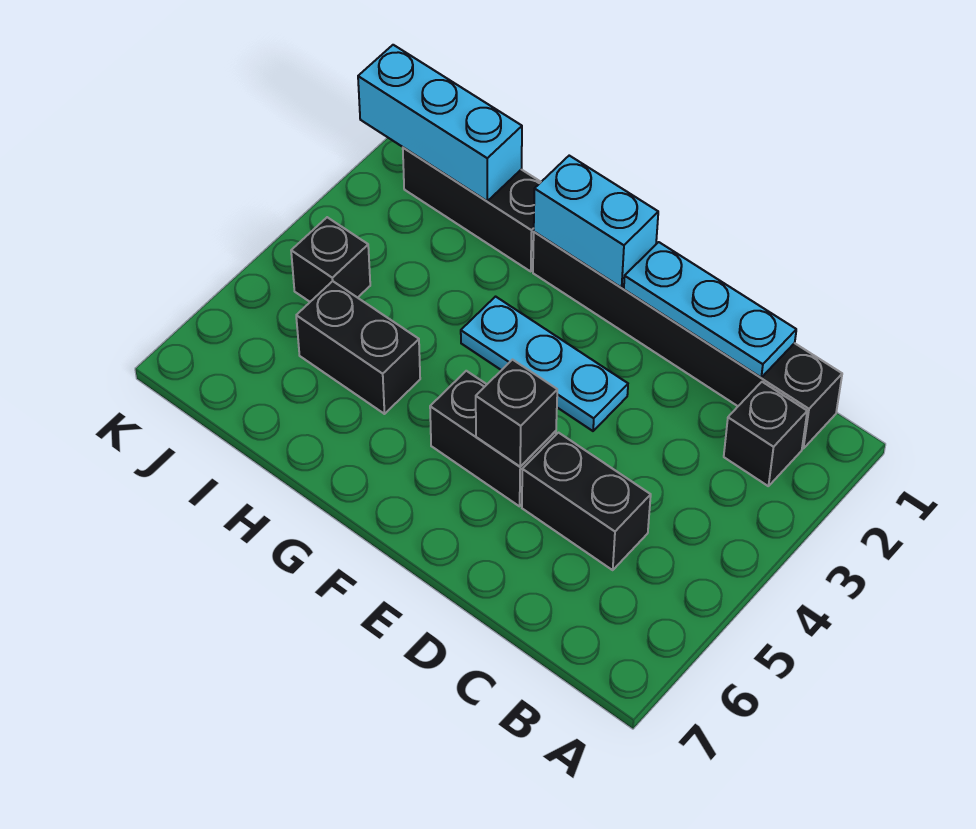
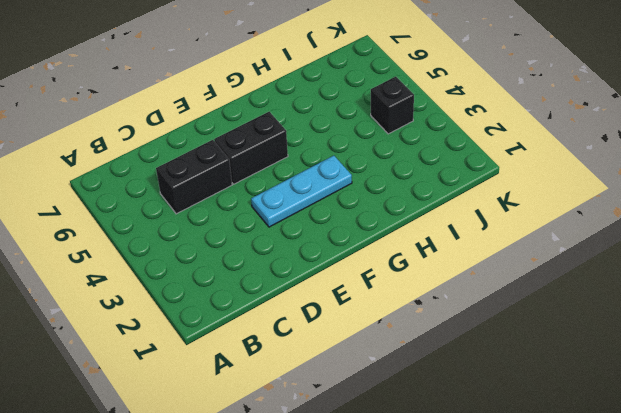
none -> black brick B1:G1 level 1
none -> black brick B2 level 1
none -> black brick H1:J1 level 1

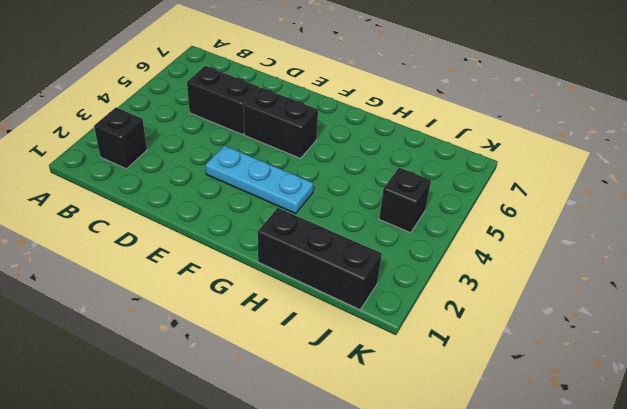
none -> black brick B1:G1 level 1
none -> black brick H5:I5 level 1
none -> cyan plate C1:E1 level 2

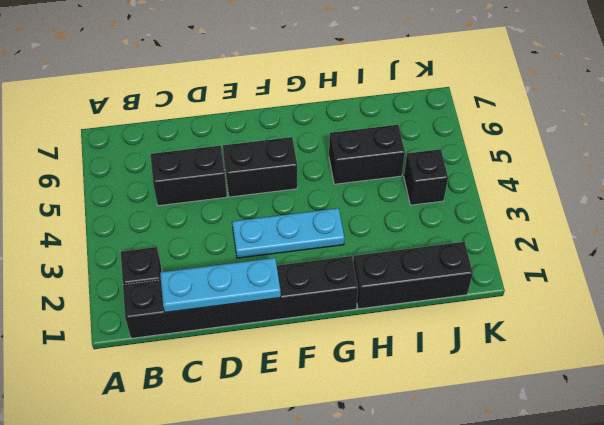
none -> black brick E5 level 2
none -> cyan brick F1:G1 level 2
none -> cyan brick I1:K1 level 2

